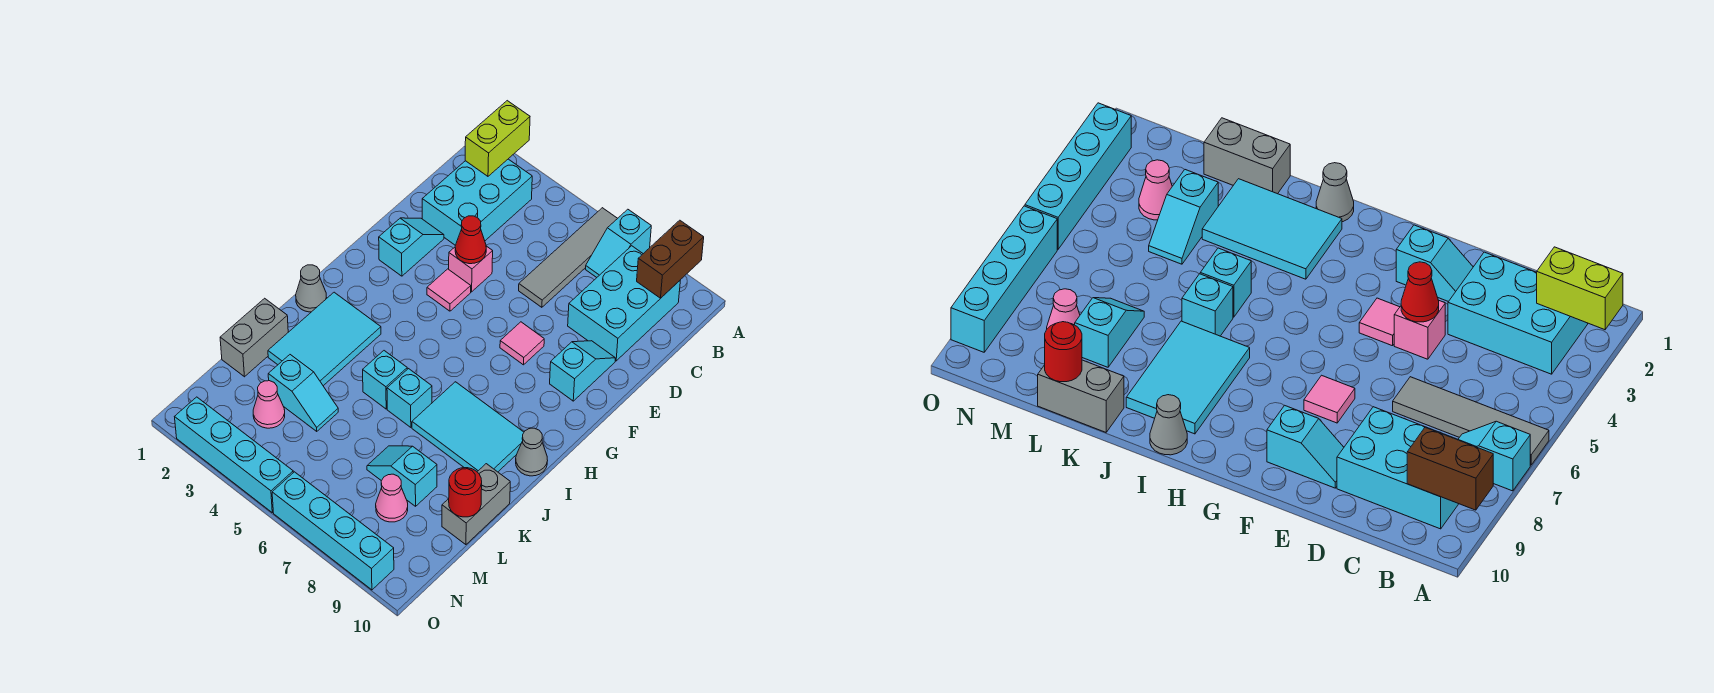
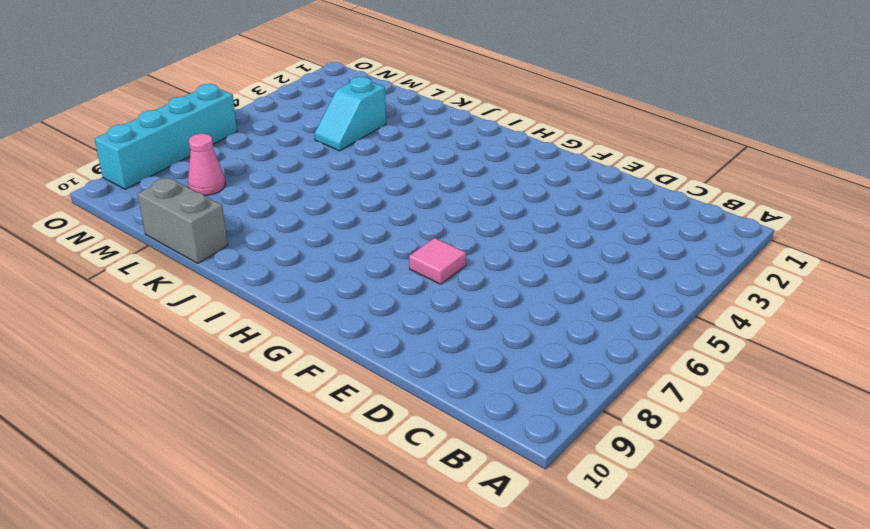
none -> grey tile A6:D6 level 1
none -> cyan slope A7:B7 level 1 top A
none -> cyan brick B2:D3 level 1

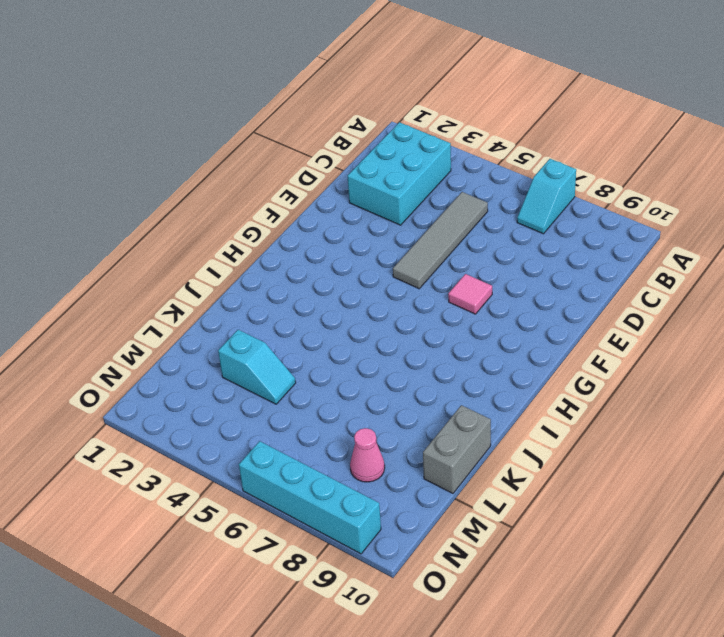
grey tile C5:F5 level 1 -> grey tile A6:D6 level 1
none -> cyan brick B8:D9 level 1
none -> cyan slope E2:F2 level 1 top F
none -> pink brick E4 level 1

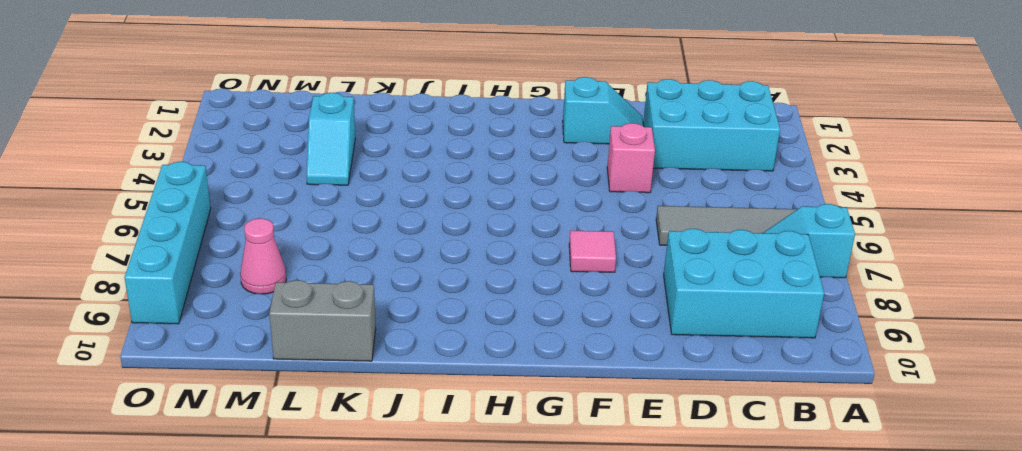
none -> cyan slope E9:F9 level 1 top F
none -> pink tile F4 level 1
none -> grey cone I1 level 1

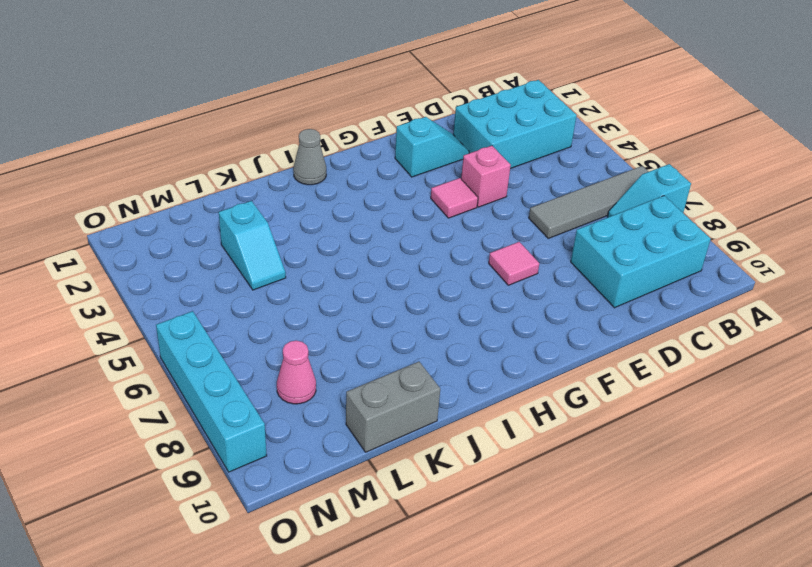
none -> cyan slope E9:F9 level 1 top F
none -> cyan tile I2:K3 level 1
none -> cyan tile I7:J9 level 1

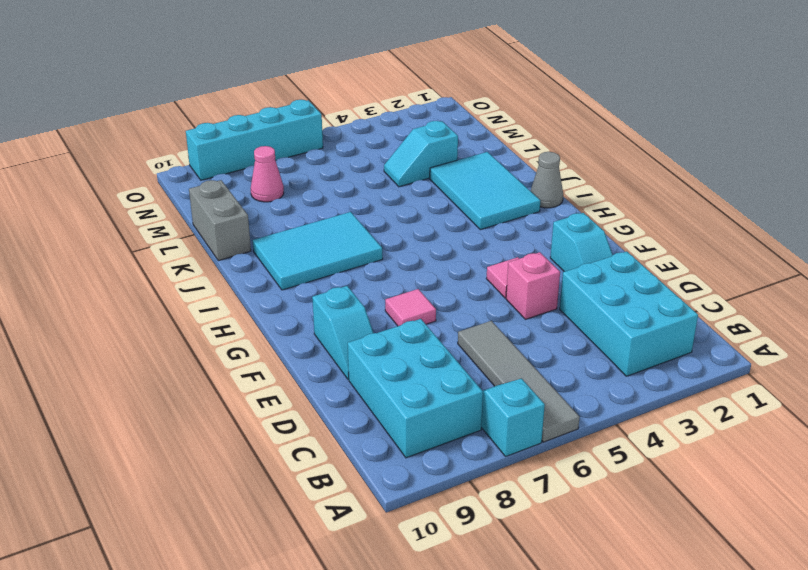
none -> grey cone I10 level 1
none -> cyan brick J5 level 1
none -> cyan brick J6 level 1

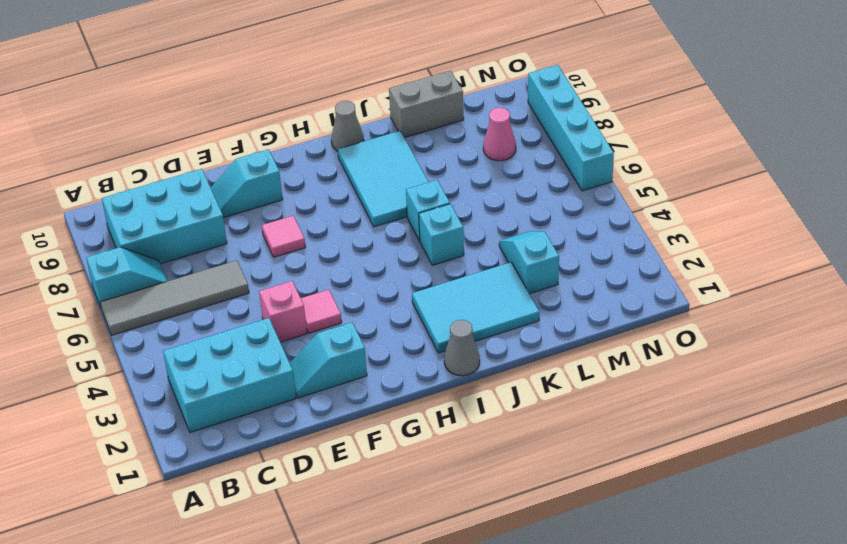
none -> grey brick K1:L1 level 1
none -> cyan slope L7:L8 level 1 top 8
none -> pink cone M3 level 1

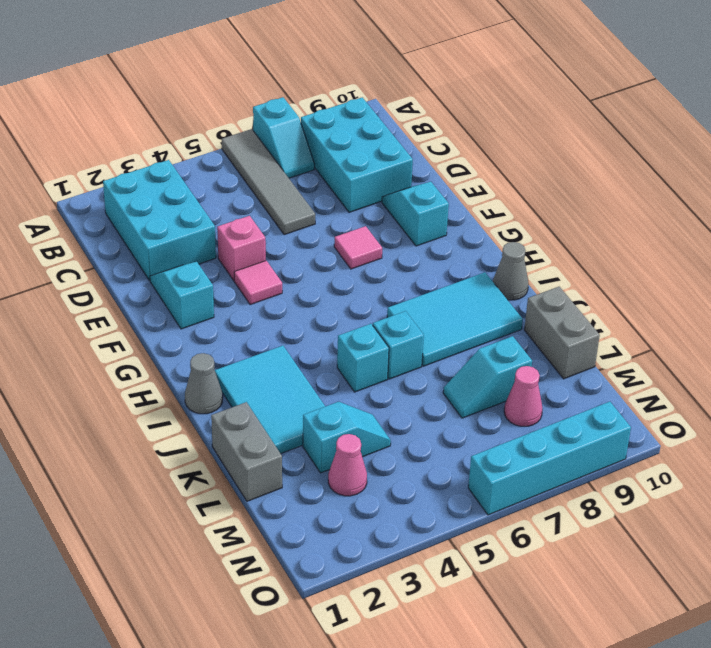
none -> cyan brick O2:O5 level 1
none -> lime brick A2:B2 level 2
none -> brown brick A9:B9 level 2

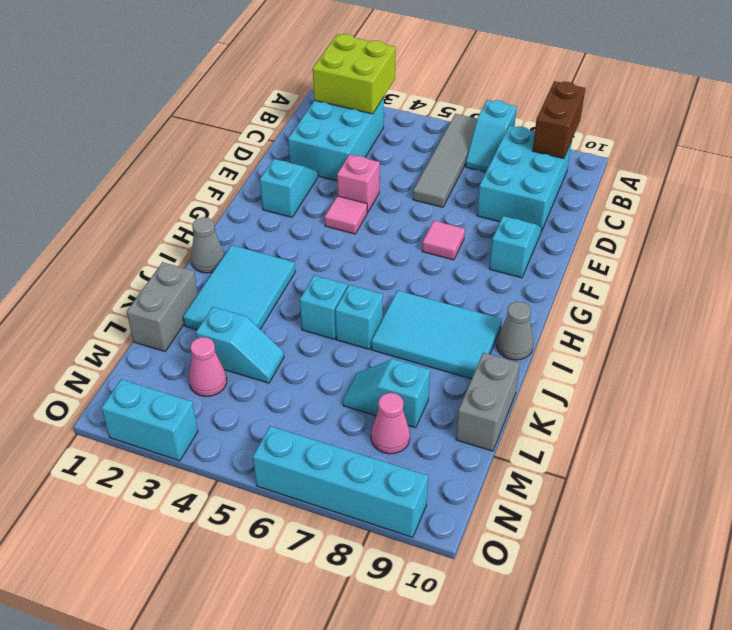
lime brick A2:B3 level 2 -> lime brick A2:B2 level 2
cyan brick O2:O3 level 1 -> cyan brick O2:O5 level 1
none -> red cone E4 level 2
none -> red round brick L10 level 2

